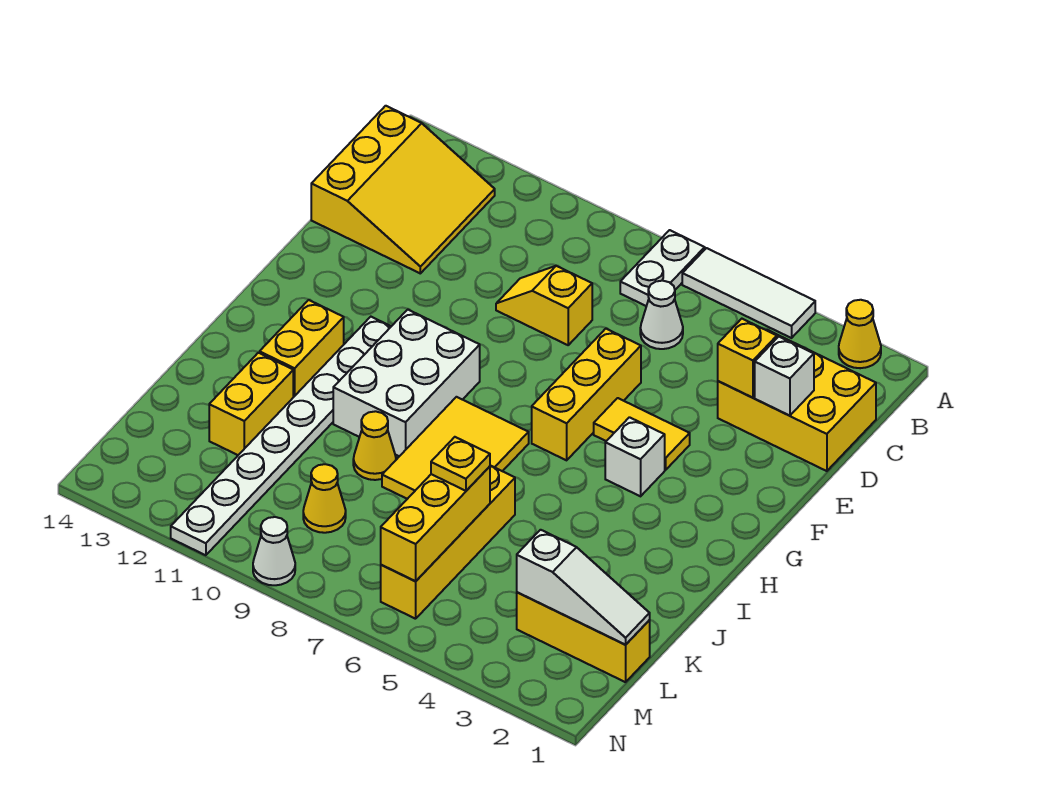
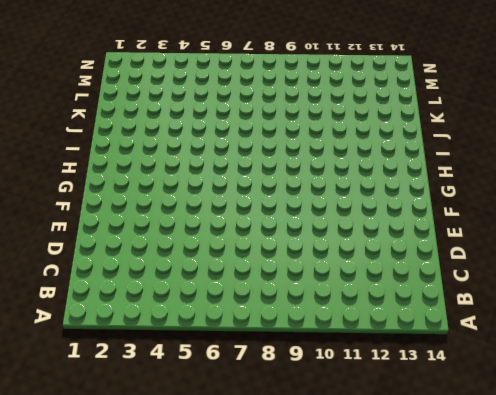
none -> yellow cone A2 level 1
none -> white tile A4:A6 level 1
none -> white plate A7:B7 level 1

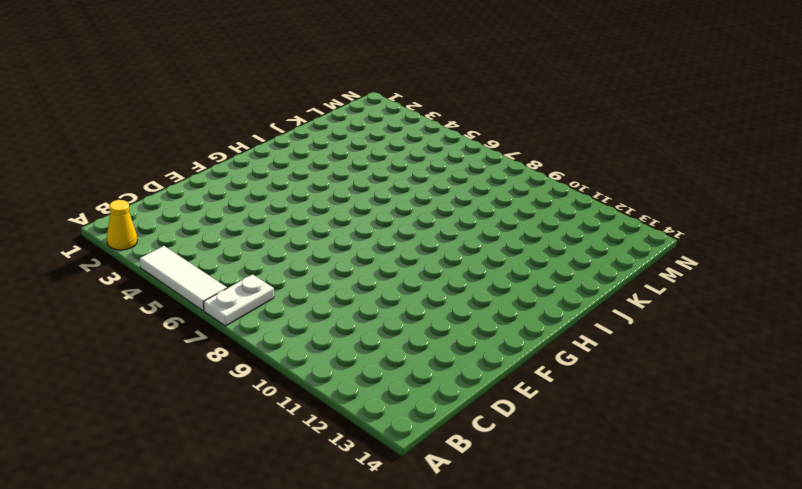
none -> yellow slope B12:D14 level 1 top 14
none -> yellow brick C1:D3 level 1
none -> white cone C6 level 1

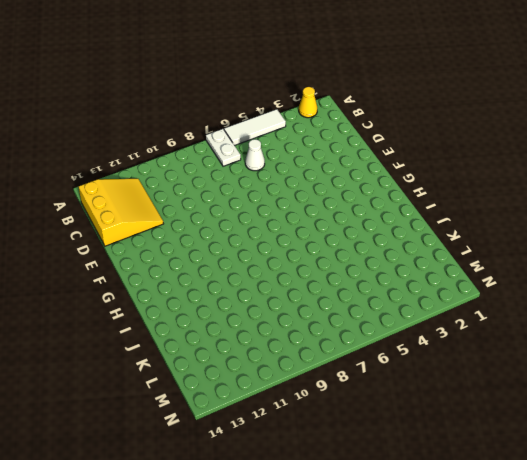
none -> yellow brick C1:D3 level 1
none -> yellow slope D8:D9 level 1 top 8
none -> yellow brick E6:G6 level 1

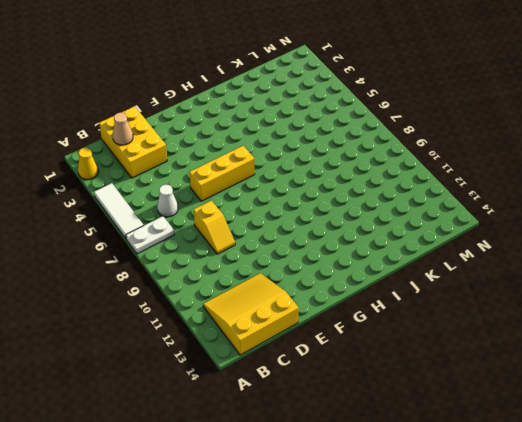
tan cone C2 level 2 -> none
none -> yellow tile F4:F5 level 1
none -> white brick G4 level 1
none -> white brick G9:I10 level 1

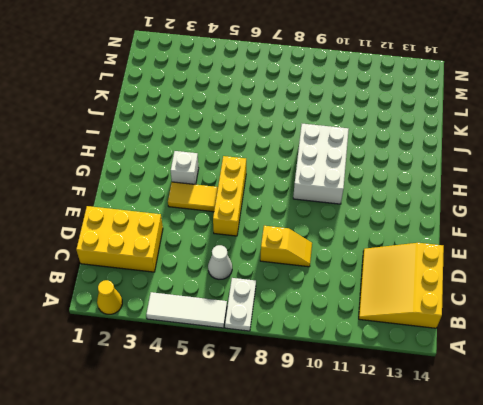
none -> white plate G11:N11 level 1
none -> yellow tile H7:J8 level 1
none -> yellow brick H12:I12 level 1

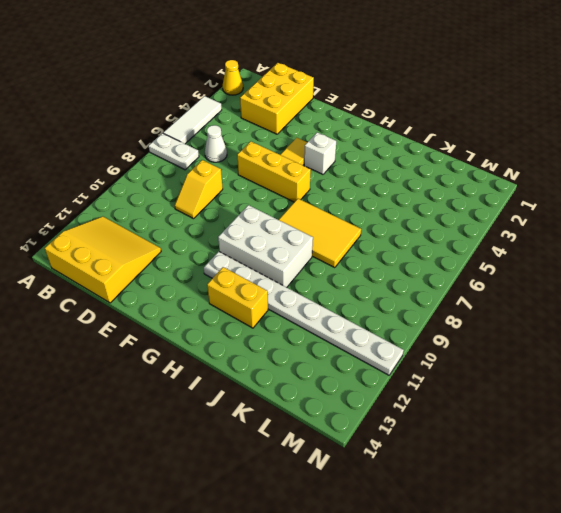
none -> yellow brick J6:M6 level 1
none -> yellow cone J9 level 1
none -> yellow brick J12:K12 level 1

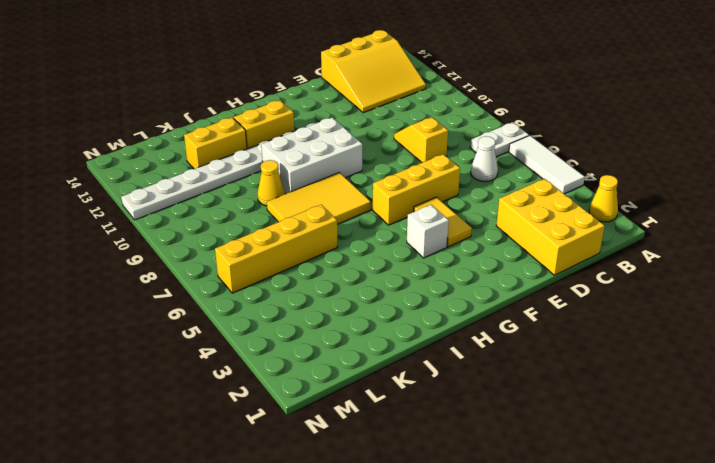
none -> yellow brick L1:L3 level 1
none -> yellow cone L9 level 1
none -> white cone N9 level 1

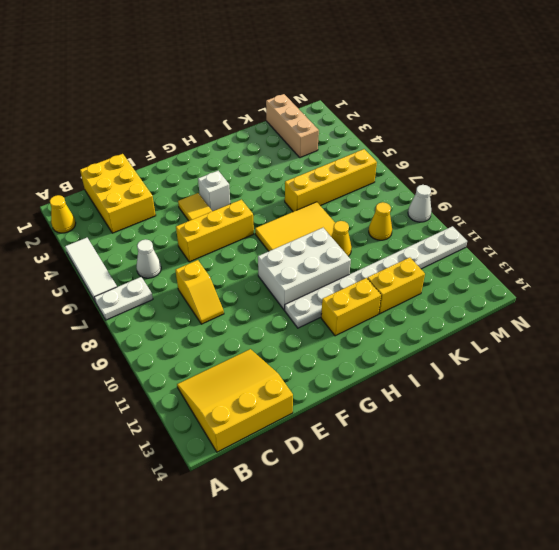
tan brick L1:L3 level 1 -> yellow brick L1:L3 level 1
none -> white brick D2 level 2
none -> yellow brick D3 level 2
none -> yellow brick K6:M6 level 2

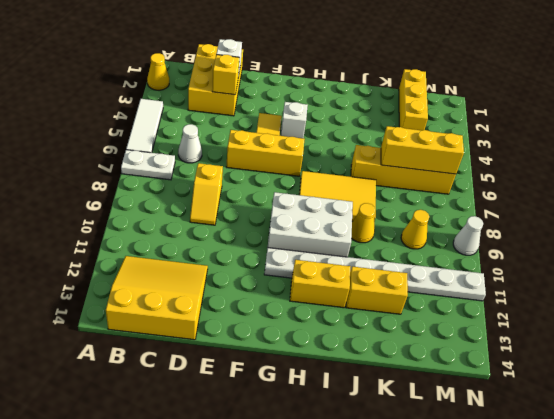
none -> white slope L1:L3 level 2 top 3
none -> yellow plate K6 level 3

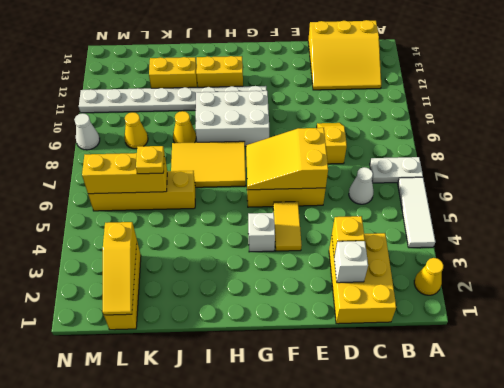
yellow slope E6:G7 level 2 top E -> none
yellow slope L1:L3 level 2 top 3 -> white slope L1:L3 level 2 top 3

